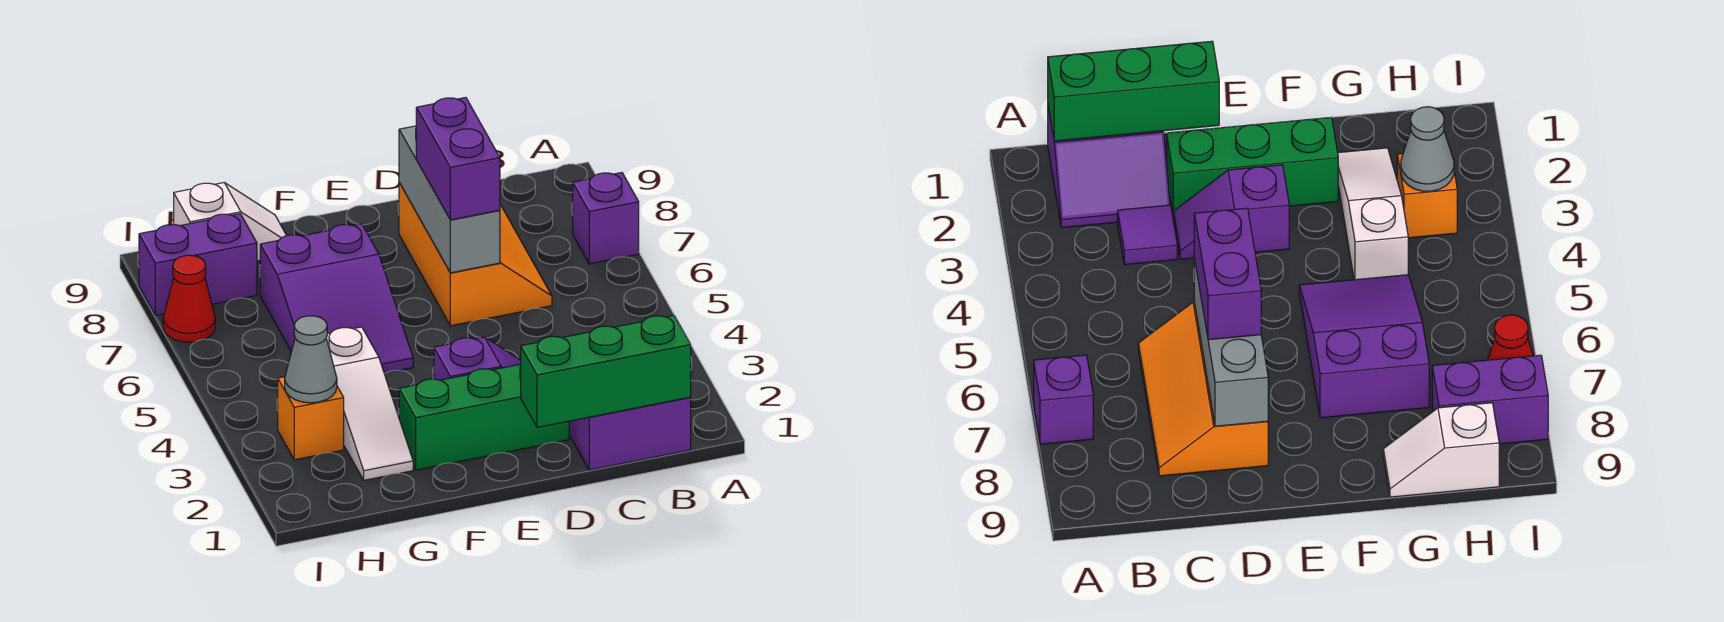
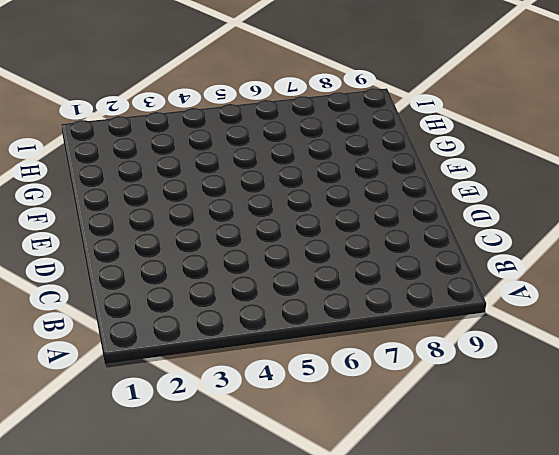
none -> purple brick A7 level 1
none -> purple slope B1:C2 level 1 top 1
none -> purple tile C3 level 1

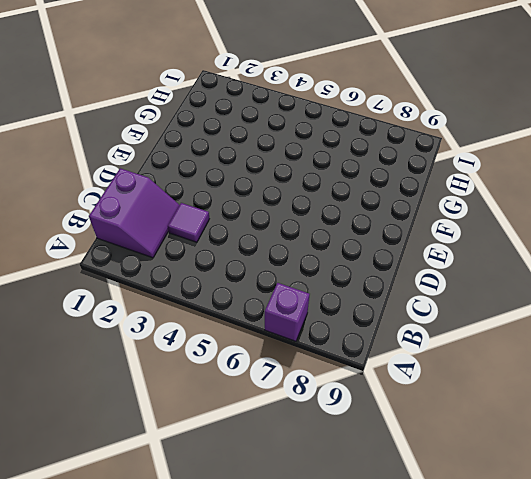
none -> orange slope C6:D8 level 1 top D
none -> green brick D2:F2 level 1
none -> purple slope D3:E3 level 1 top E

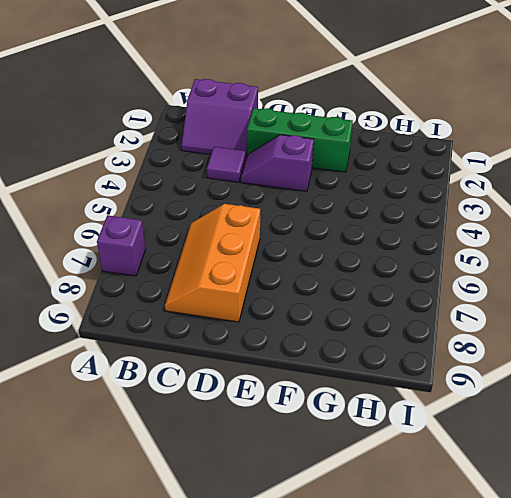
none -> purple slope F5:G7 level 1 top 7
none -> white slope G2:G4 level 1 top 4
none -> white slope G9:H9 level 1 top H

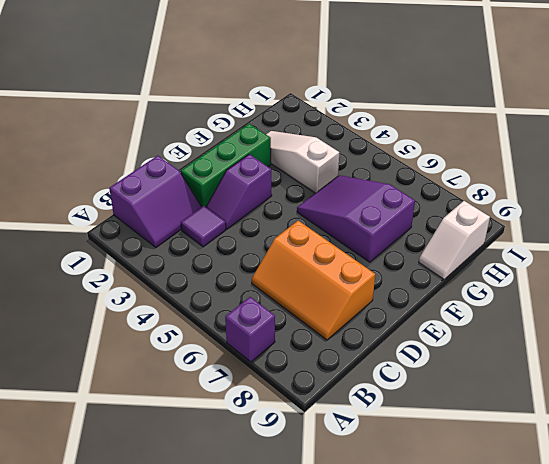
none -> orange brick H3 level 1
none -> purple brick H8:I8 level 1
none -> red cone I7 level 1

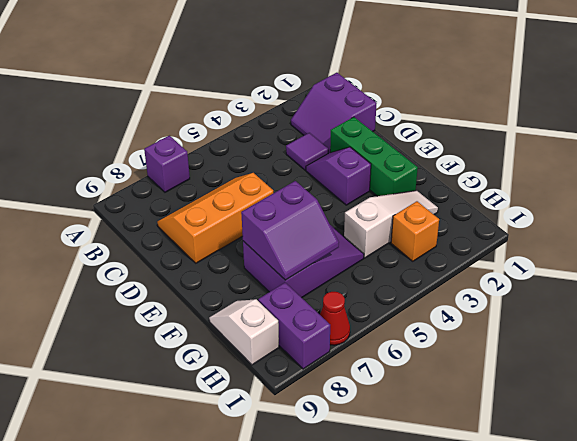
purple slope F6:G7 level 2 top F -> none
none -> green brick B1:D1 level 2
none -> grey brick D6:D8 level 2
none -> grey cone H3 level 2

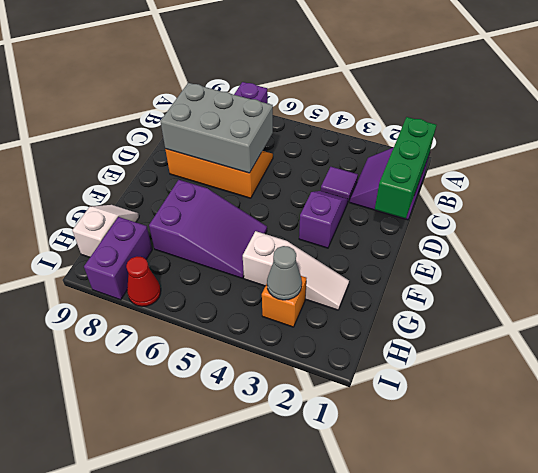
grey brick C6:D8 level 2 -> grey brick D6:D8 level 2
none -> green brick D2:F2 level 1
none -> purple brick D6:D7 level 3

